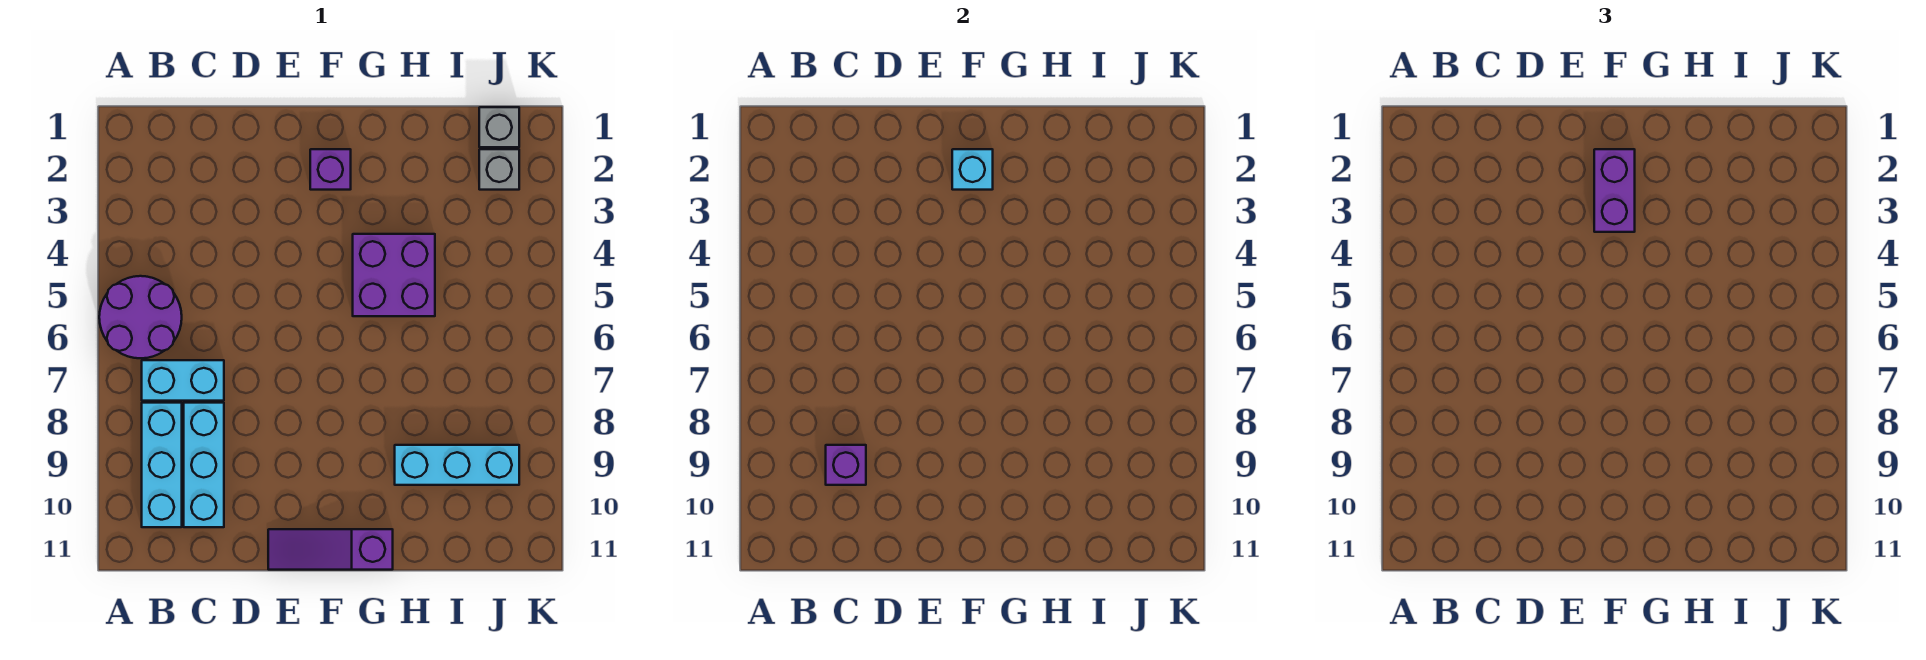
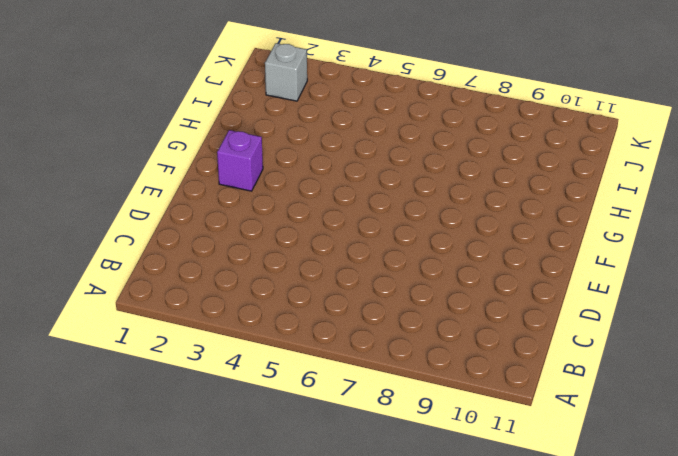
none -> purple round brick A5:B6 level 1
none -> cyan brick B7:C7 level 1
none -> cyan brick B8:B10 level 1

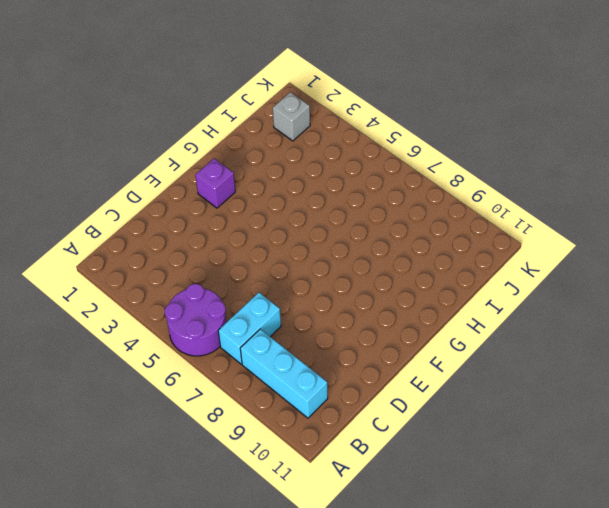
none -> cyan brick C8:C10 level 1
none -> purple slope E11:G11 level 1 top G
none -> purple brick G4:H5 level 1

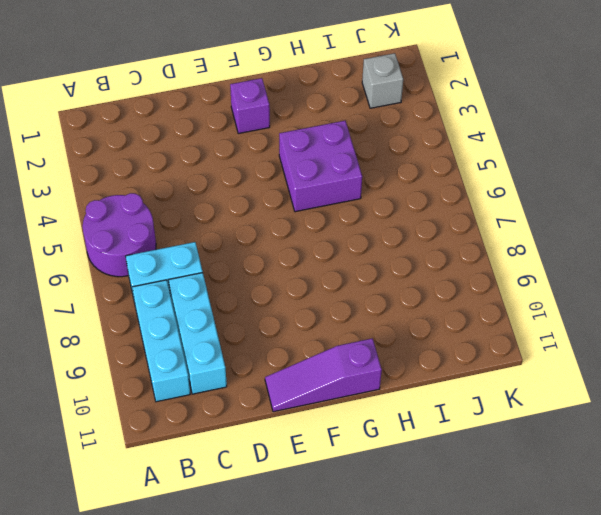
none -> cyan brick H9:J9 level 1
none -> grey brick J1 level 1
none -> purple brick C9 level 2

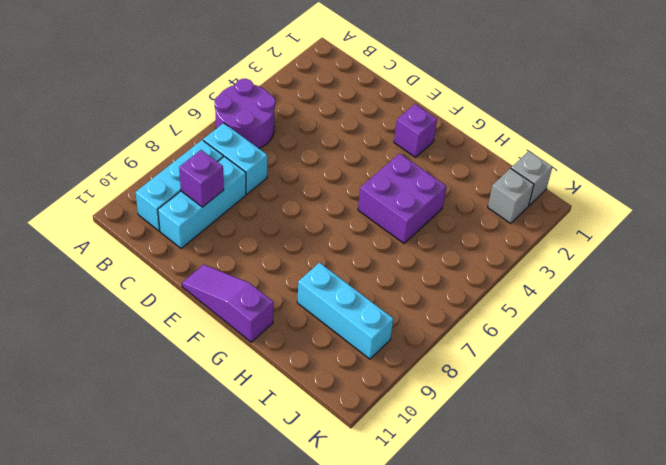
none -> cyan brick F2 level 2
none -> purple brick F2:F3 level 3

